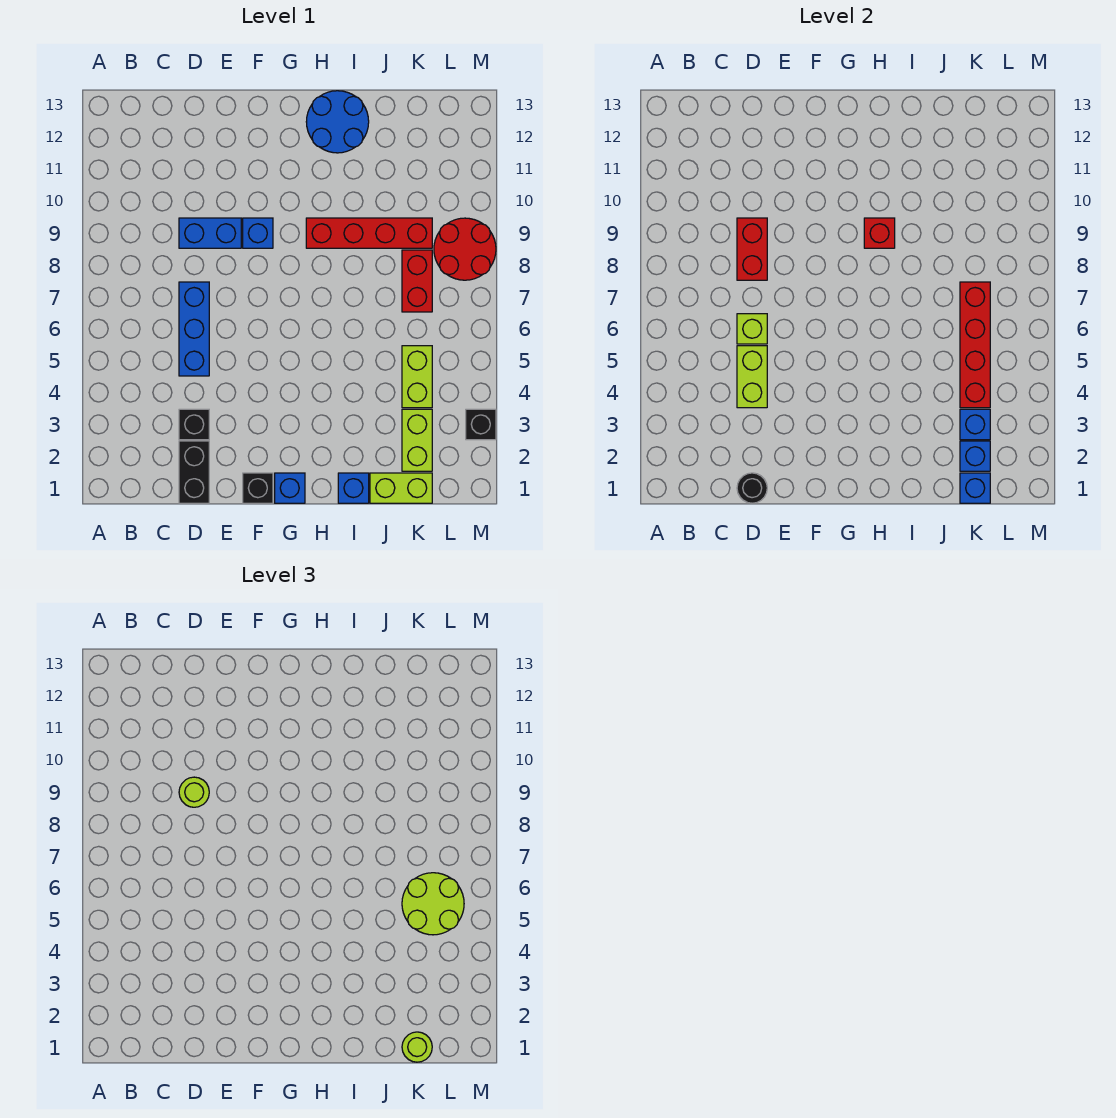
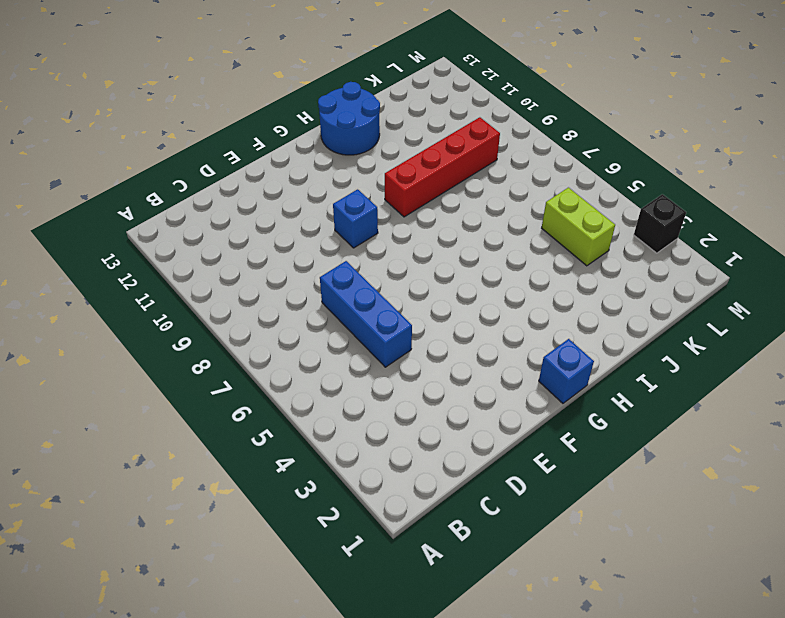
none -> black brick D1:D2 level 1
none -> black brick D3 level 1
none -> blue brick D9:E9 level 1

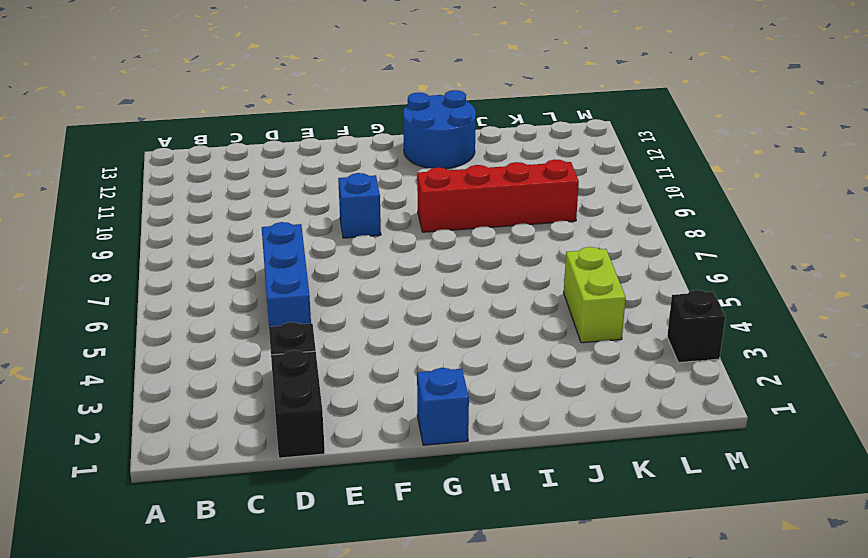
none -> blue brick D9:E9 level 1
none -> black brick F1 level 1
none -> blue brick I1 level 1

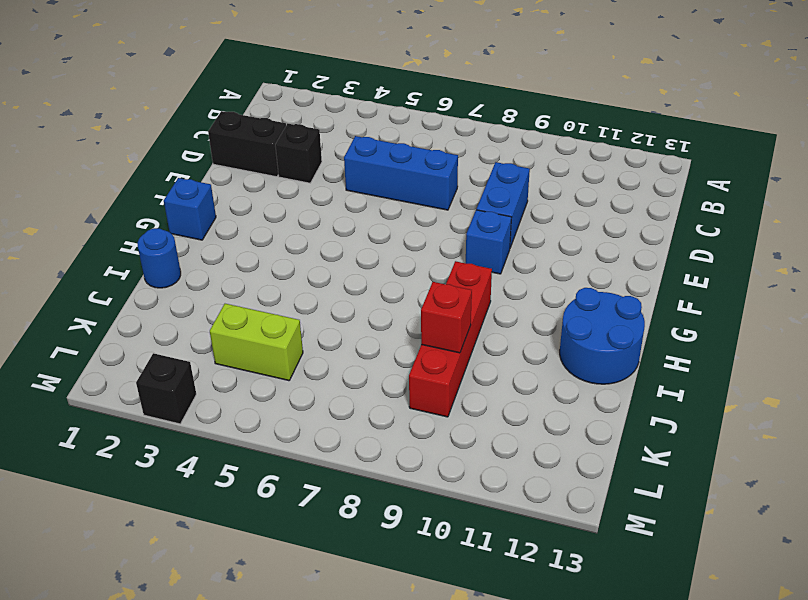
blue round brick I1 level 1 -> blue brick I1 level 1
red brick J9 level 2 -> red brick H9 level 2
none -> black brick F1 level 1
none -> lime brick J1:K1 level 1
none -> lime brick K2:K3 level 1

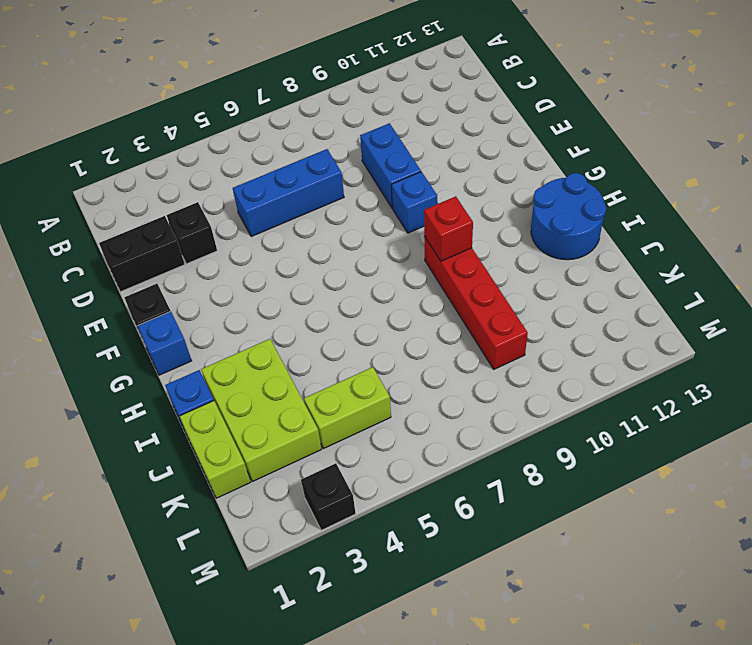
lime brick I2:K3 level 1 -> lime brick K2:K3 level 1
none -> red brick K7:K8 level 1
none -> red round brick L8:M9 level 1
none -> black round brick D1 level 2

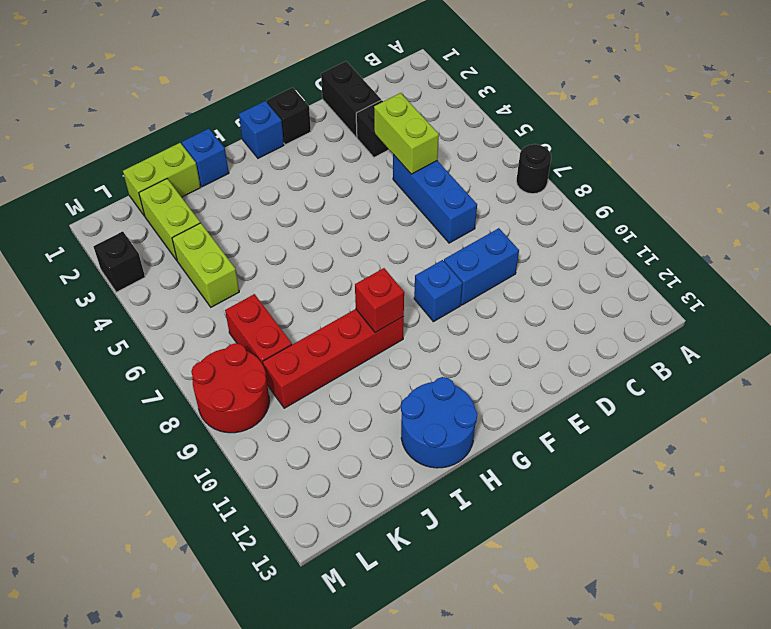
black round brick A7 level 1 -> black round brick D1 level 2
none -> lime brick D6 level 2
none -> red brick D8:D9 level 2
none -> blue brick K1 level 2

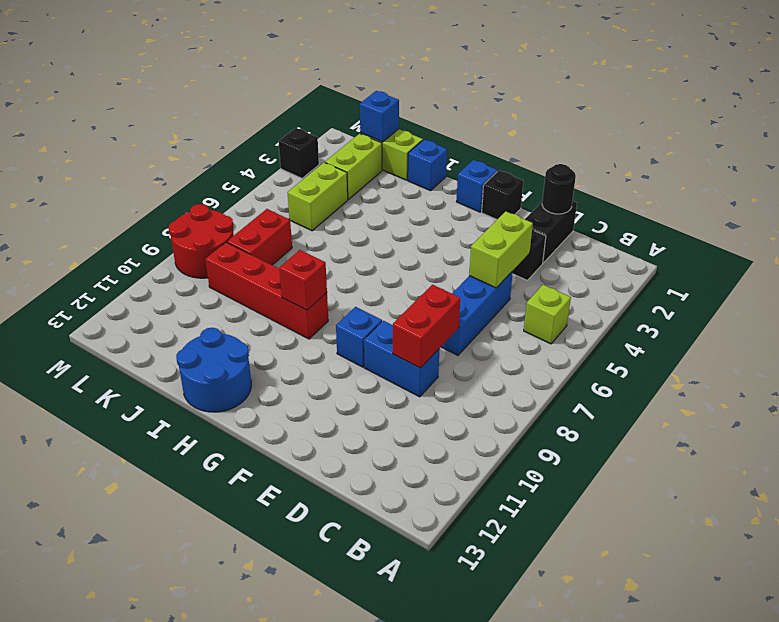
lime brick B5 level 1 -> lime brick D6 level 2
none -> blue brick K2 level 2
none -> blue brick K3 level 2
none -> red brick K4:K7 level 2

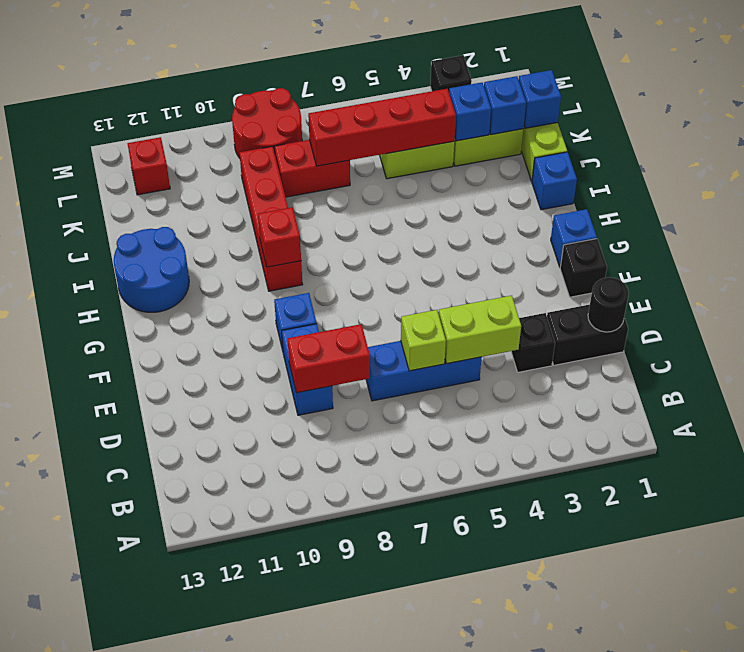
red brick L12 level 1 -> none
none -> lime round brick D9 level 3
none -> lime round brick K1 level 3
none -> lime round brick K5:L6 level 3

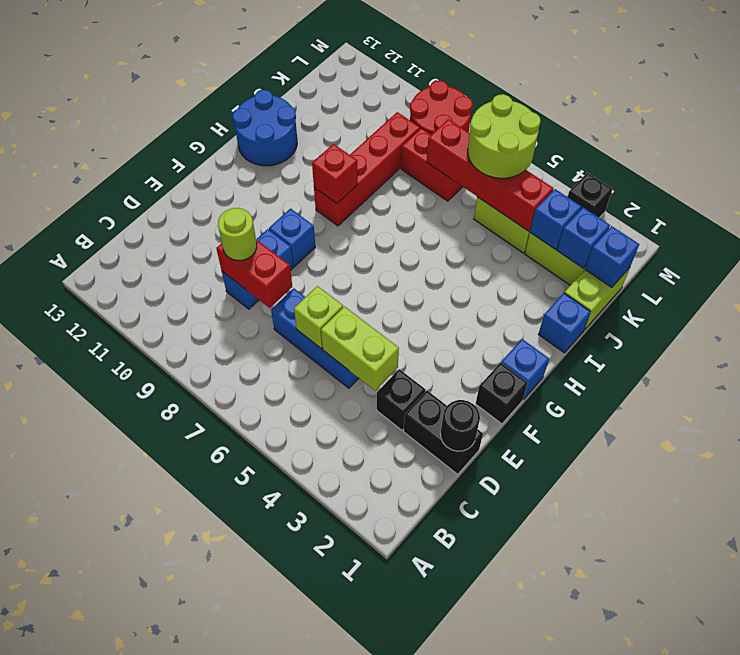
none -> lime round brick K1 level 3

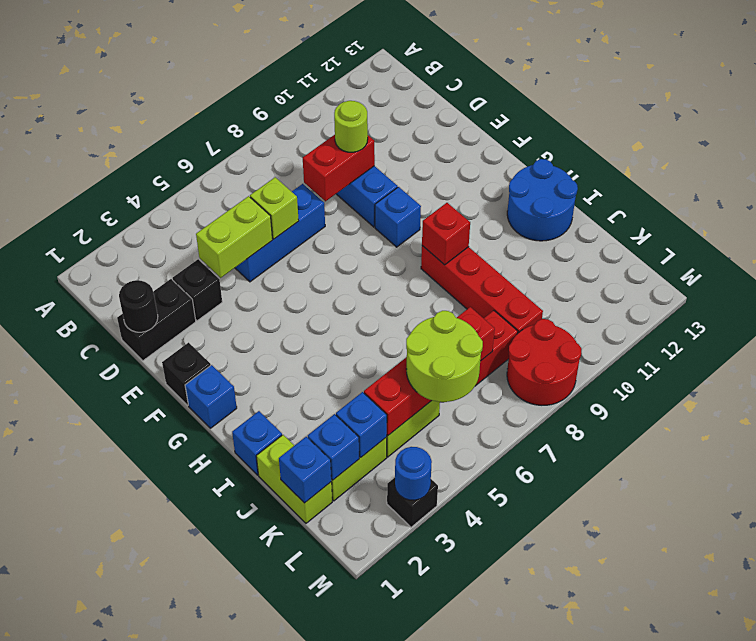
blue round brick M3 level 2 -> none
none -> lime round brick K1 level 3

